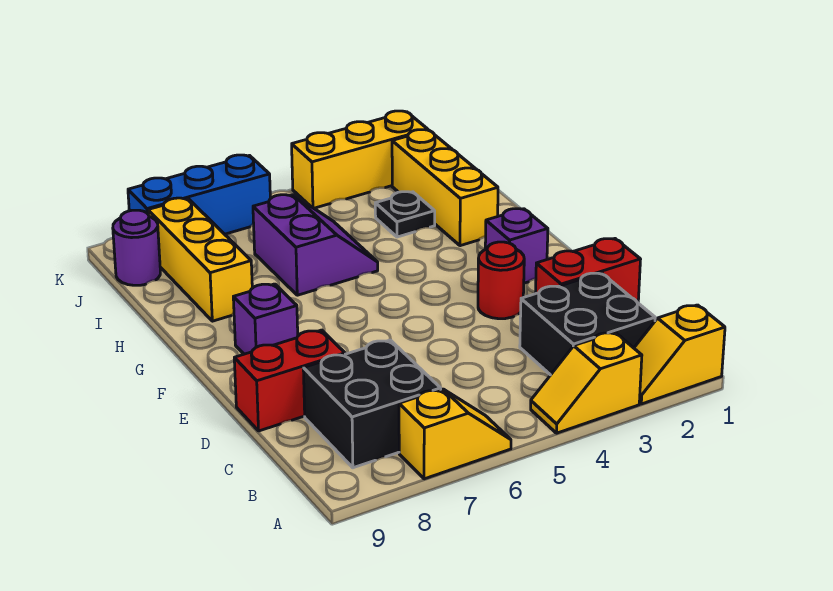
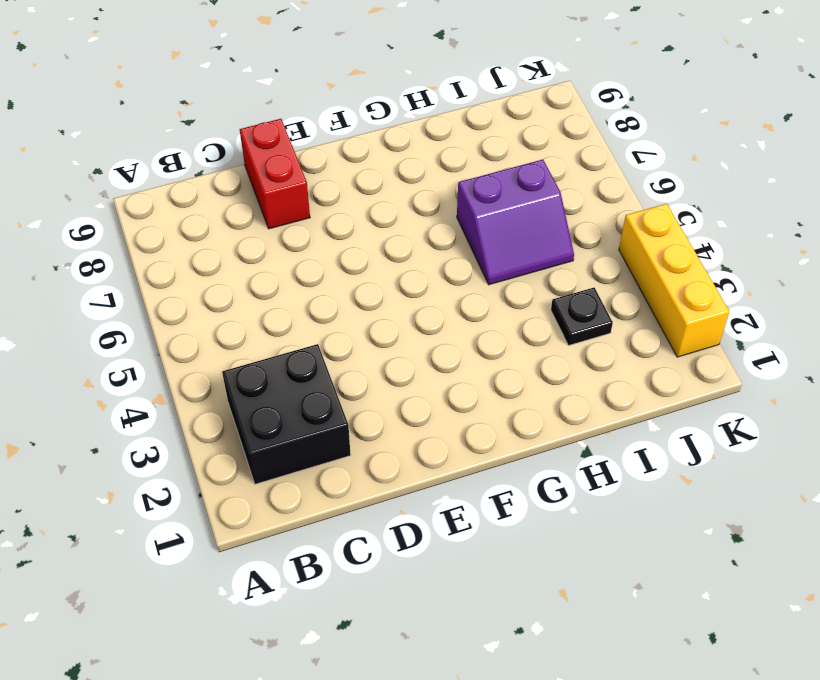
none -> yellow slope A1:A2 level 1 top 1
none -> yellow slope A3:A4 level 1 top 3
none -> yellow slope A6:A7 level 1 top 7

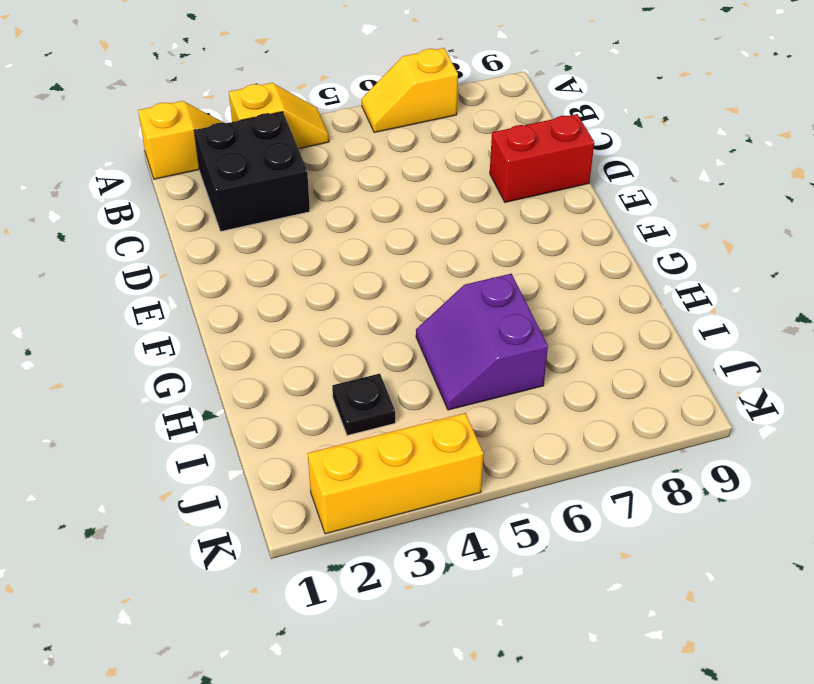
none -> black brick B7:C8 level 1
none -> red brick D1:D2 level 1
none -> red round brick E3 level 1

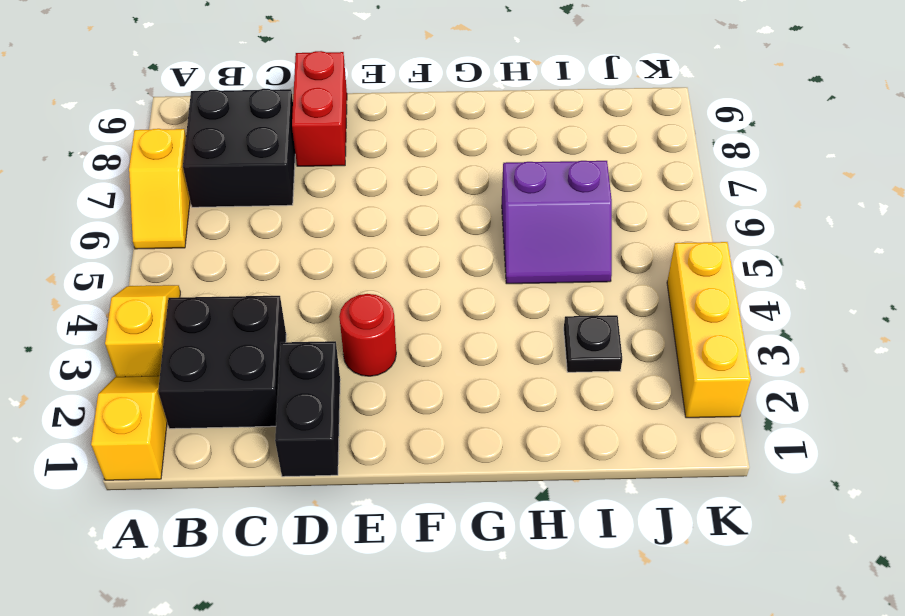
black brick D1:D2 level 1 -> red brick D1:D2 level 1
none -> purple brick F2 level 1
none -> purple brick F8 level 1
none -> yellow brick H2:J2 level 1

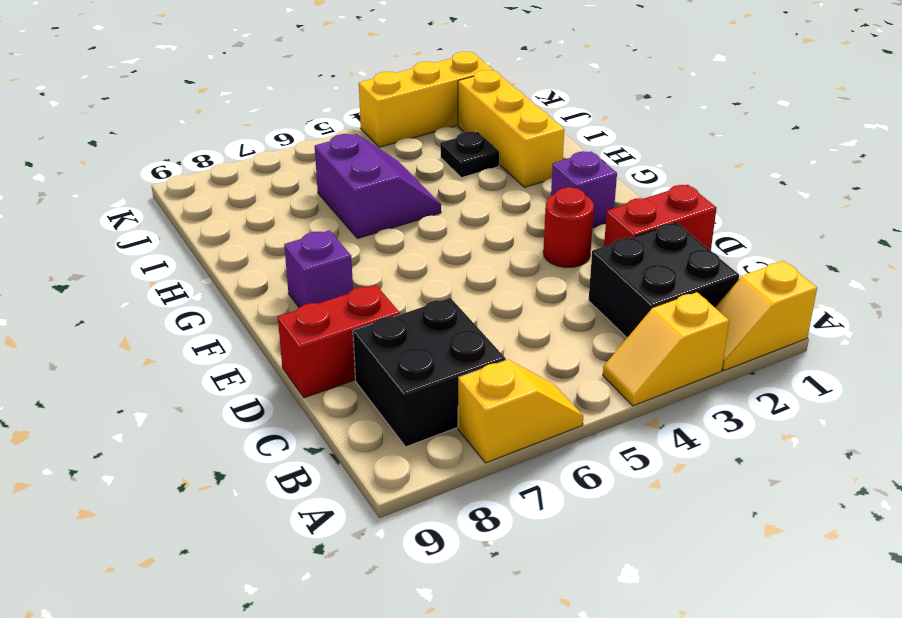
none -> yellow brick H8:J8 level 1
none -> purple round brick J9 level 1
none -> blue brick K6:K8 level 1

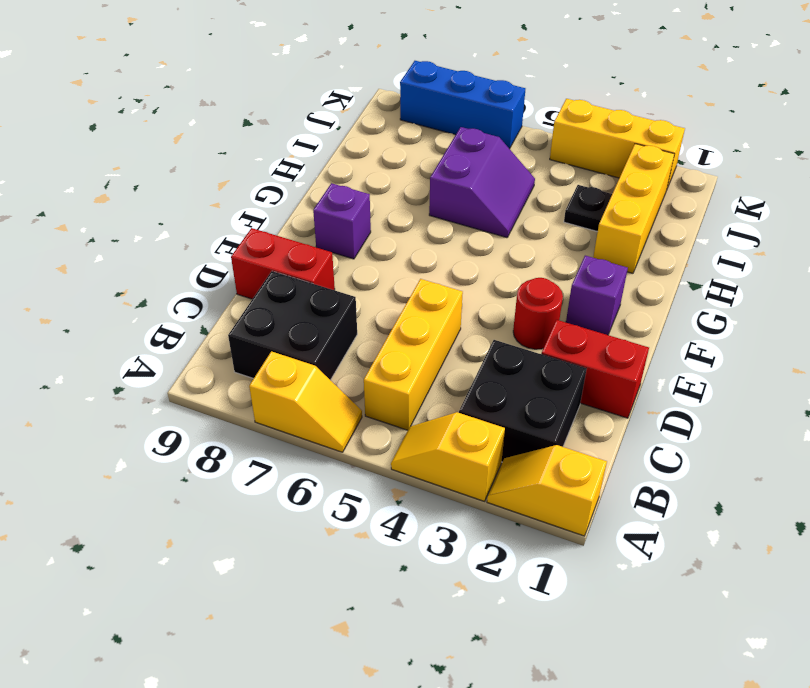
yellow brick B5:D5 level 1 -> yellow brick H8:J8 level 1
none -> purple round brick J9 level 1

